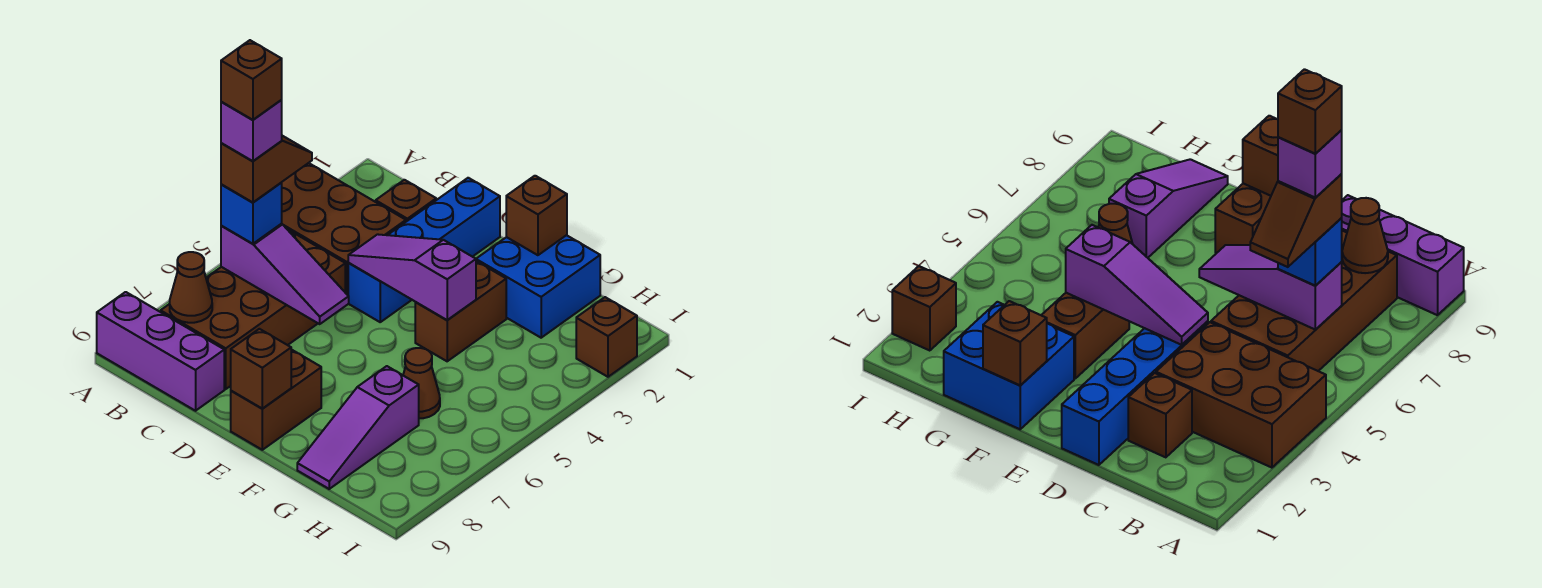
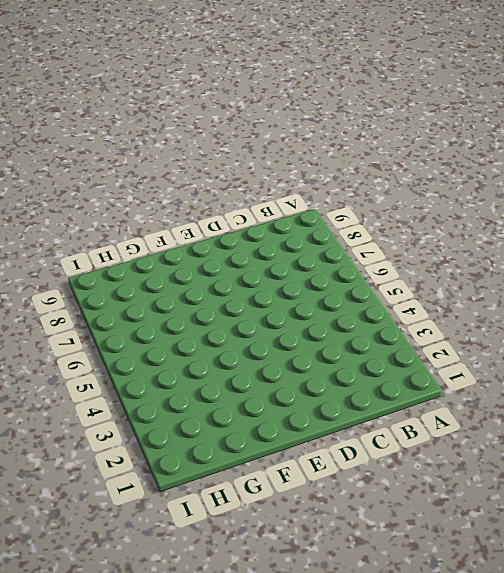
none -> brown brick A3:C4 level 1
none -> purple brick A9:C9 level 1
none -> brown brick B5:C8 level 1

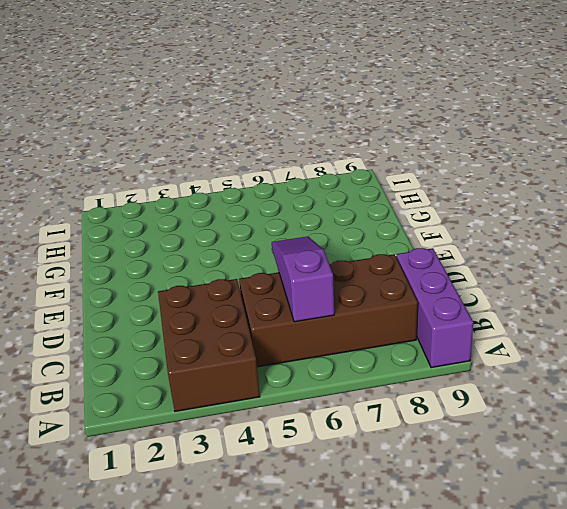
none -> brown brick C2 level 1
none -> blue brick D1:D4 level 1
none -> brown brick E8:E9 level 1

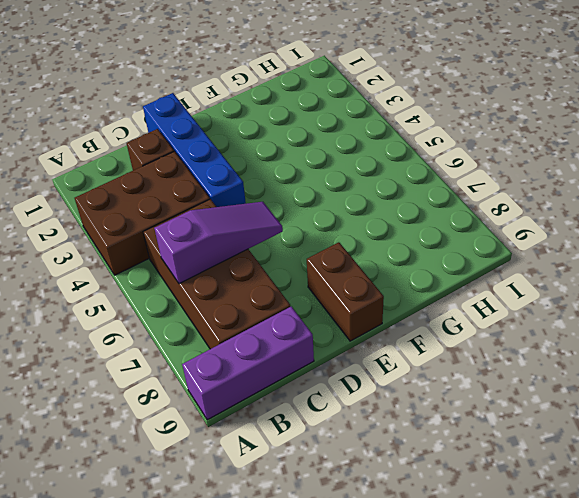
none -> blue brick F1:G2 level 1
none -> brown brick F3:F4 level 1
none -> brown cone G6 level 1

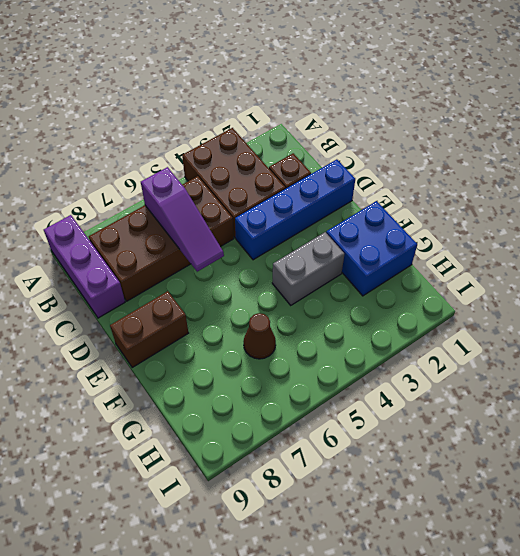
grey brick F3:F4 level 1 -> brown brick F3:F4 level 1
none -> purple slope G7:G9 level 1 top 7
none -> brown brick I2 level 1
none -> brown cone B8 level 2

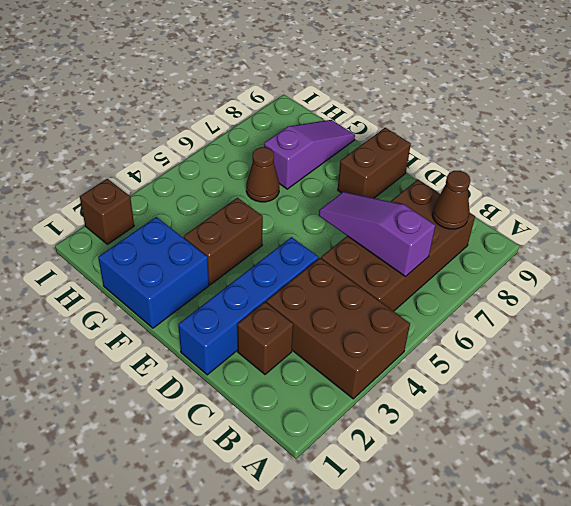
none -> purple brick A9:C9 level 1
none -> purple slope D4:F4 level 2 top F
none -> brown brick E9 level 2

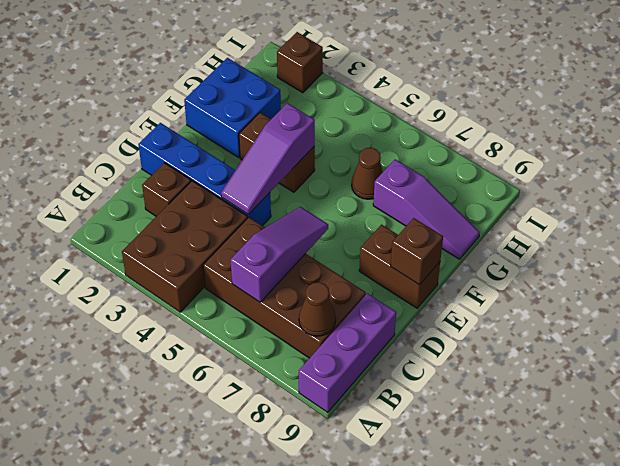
none -> brown brick F1 level 2
none -> blue brick B6 level 3
none -> brown slope B5:B6 level 4 top 6

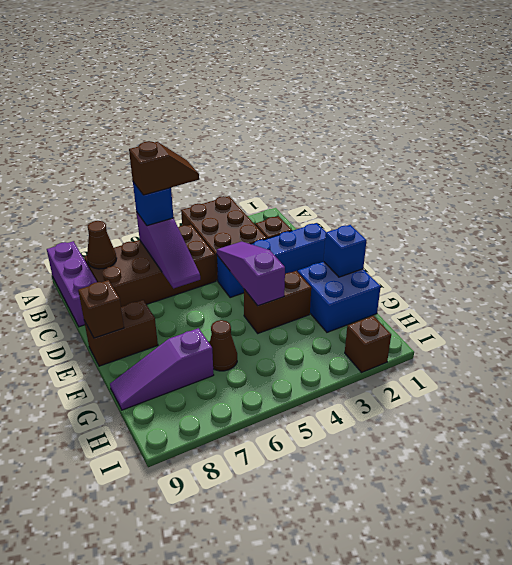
blue brick F1 level 2 -> brown brick F1 level 2
none -> purple brick B6 level 5
none -> brown brick B6 level 6

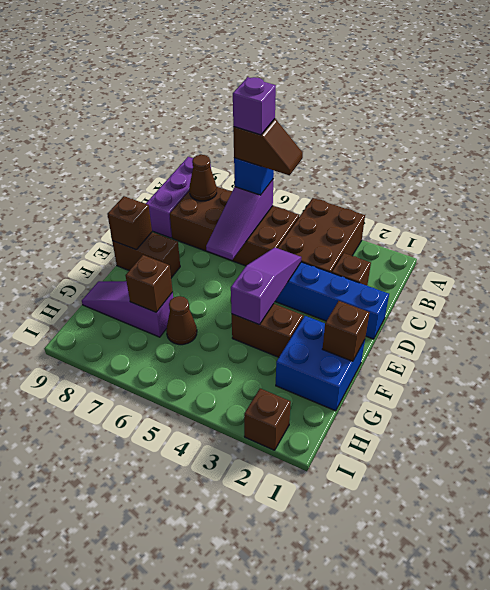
brown brick G7 level 2 -> brown brick B6 level 6

